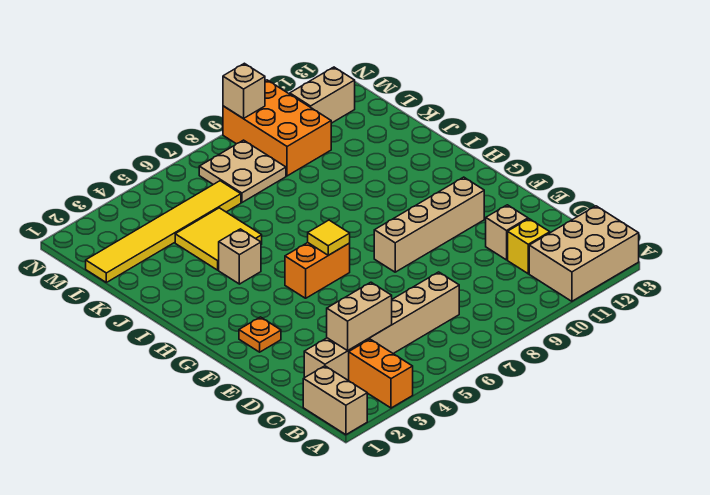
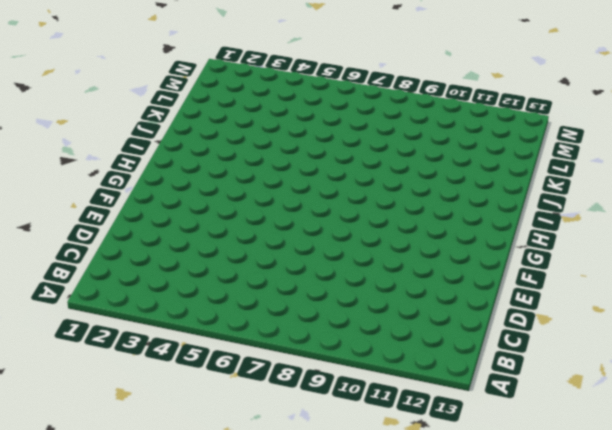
none -> tan brick A1:B1 level 1
none -> orange brick A3:B3 level 1
none -> tan brick A11:B13 level 1

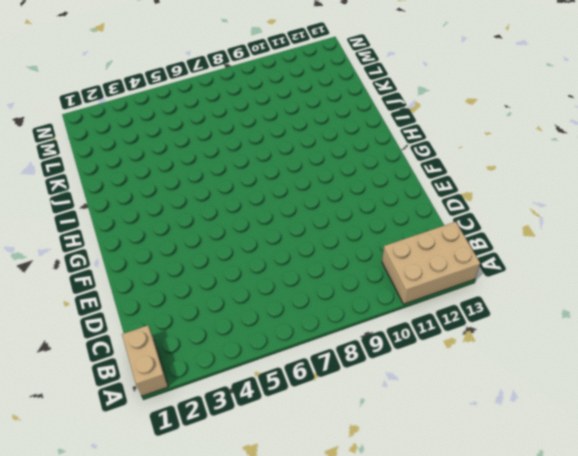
none -> orange brick A3:B3 level 1
none -> tan brick C2:C7 level 1
none -> yellow brick C11 level 1

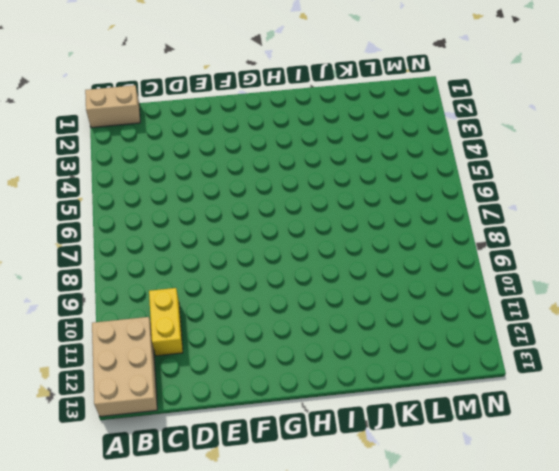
yellow brick C10:C11 level 1 -> yellow brick C11 level 1
none -> orange brick A3:B3 level 1
none -> tan brick C2:C7 level 1
none -> tan brick D11 level 1

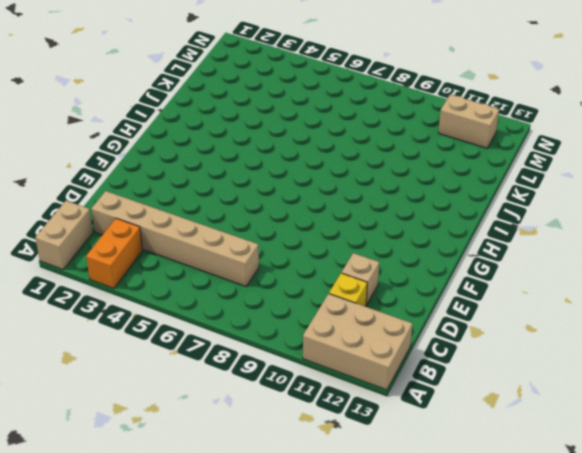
none -> orange plate F2 level 1
none -> tan brick F8:F11 level 1
none -> orange brick G5:G6 level 1

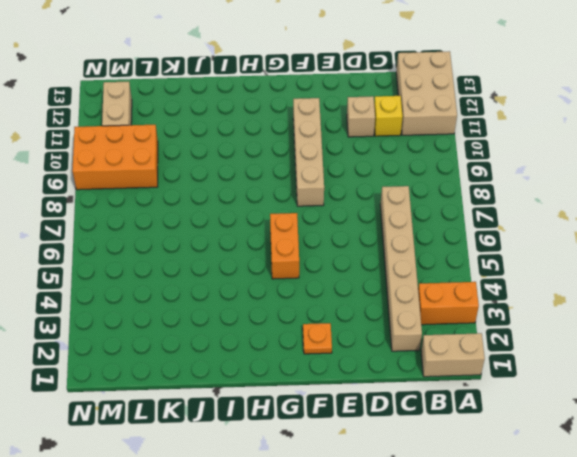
none -> tan brick I4 level 1
none -> yellow tile J4:K5 level 1
none -> yellow tile L1:L6 level 1

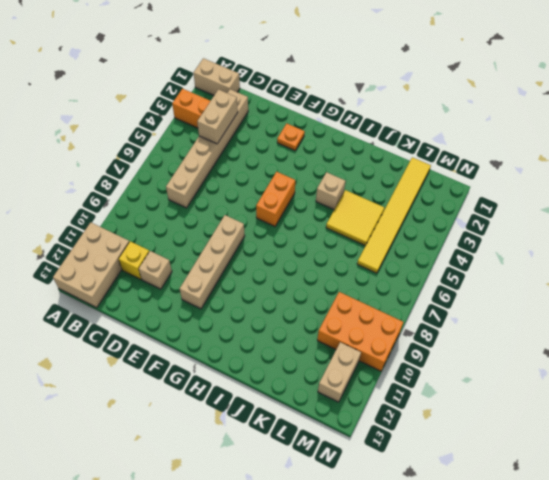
none -> tan plate L7:M8 level 1
none -> yellow tile G6 level 2
none -> tan brick N9 level 2

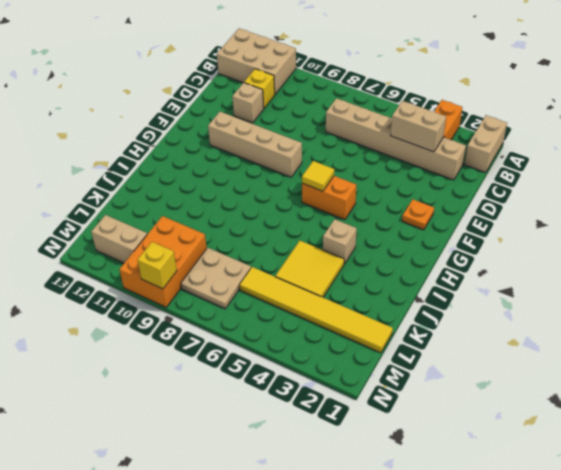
yellow brick N9 level 2 -> tan brick N9 level 2

